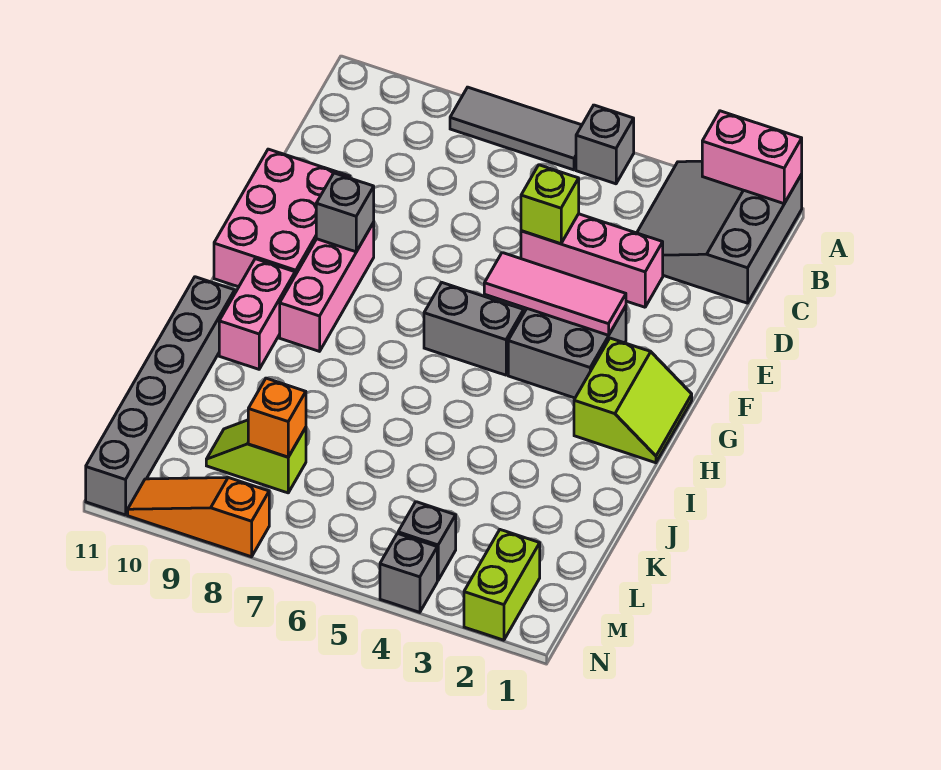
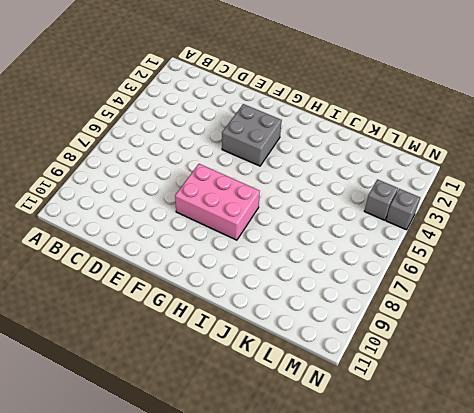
pink brick F7:H8 level 1 -> pink brick E10:G11 level 1
none -> grey slope A1:C3 level 1 top 1
none -> grey brick A5 level 1
none -> grey tile A6:A8 level 1

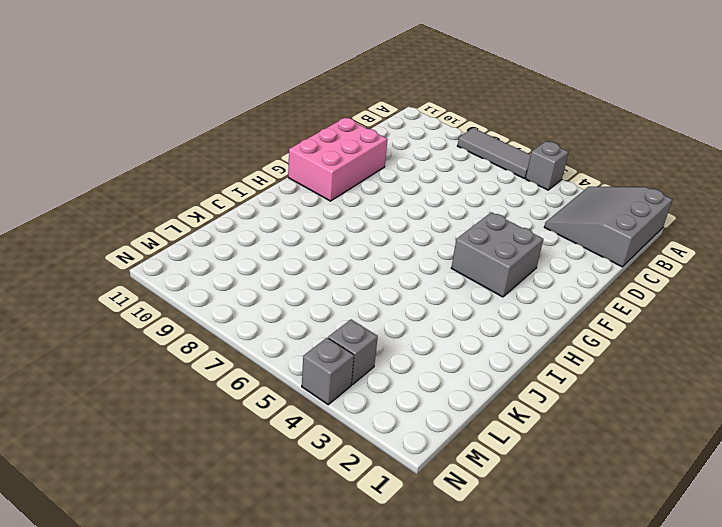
none -> pink brick D3:D5 level 1
none -> pink brick F9:H9 level 1
none -> lime slope G1:H2 level 1 top 2

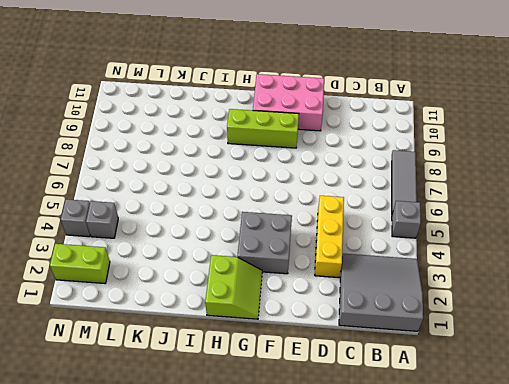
yellow brick D3:D5 level 1 -> pink brick D3:D5 level 1
lime brick F9:H9 level 1 -> pink brick F9:H9 level 1
lime slope G1:H2 level 1 top H -> lime slope G1:H2 level 1 top 2
none -> grey brick G5:G6 level 1
none -> pink brick H10:I10 level 1
none -> grey brick I11:N11 level 1

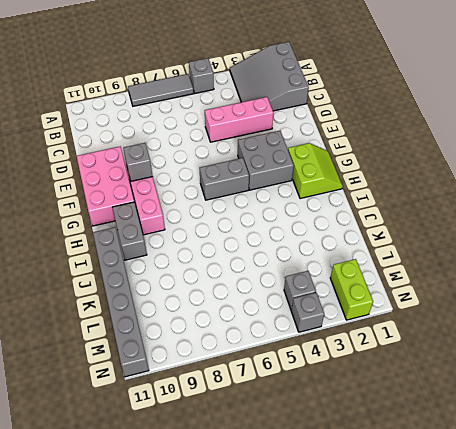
grey brick H10:I10 level 1 -> pink brick H10:I10 level 1
none -> lime slope L8:L9 level 1 top 8
none -> orange slope N8:N10 level 1 top 8
none -> pink brick A1:A2 level 2

